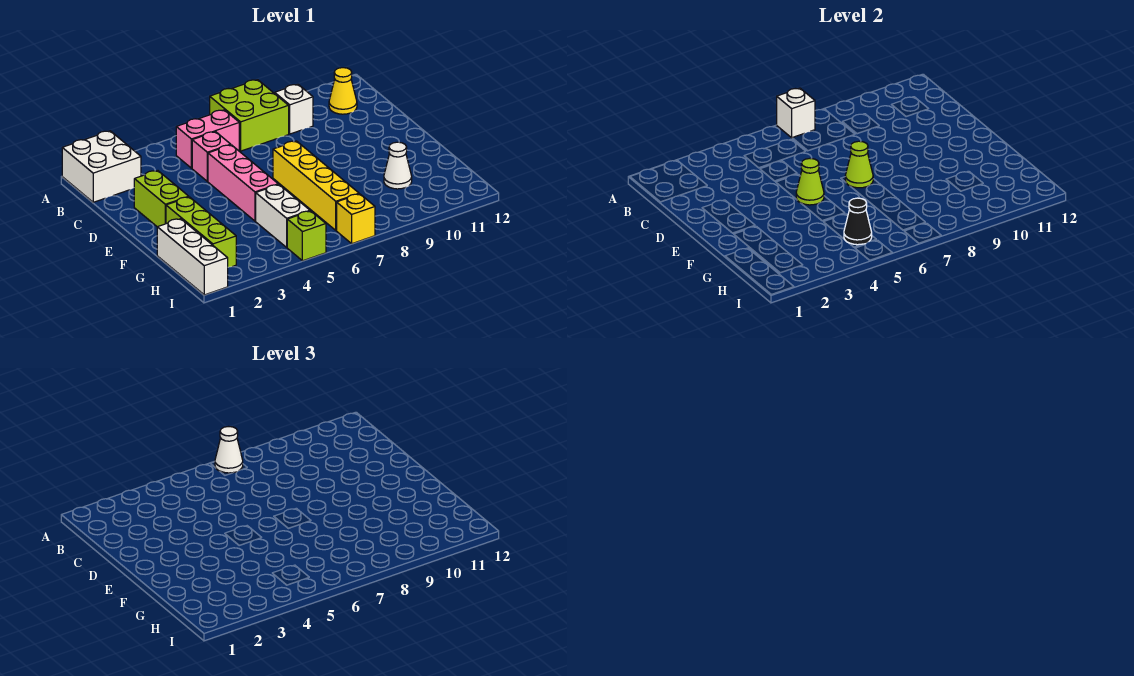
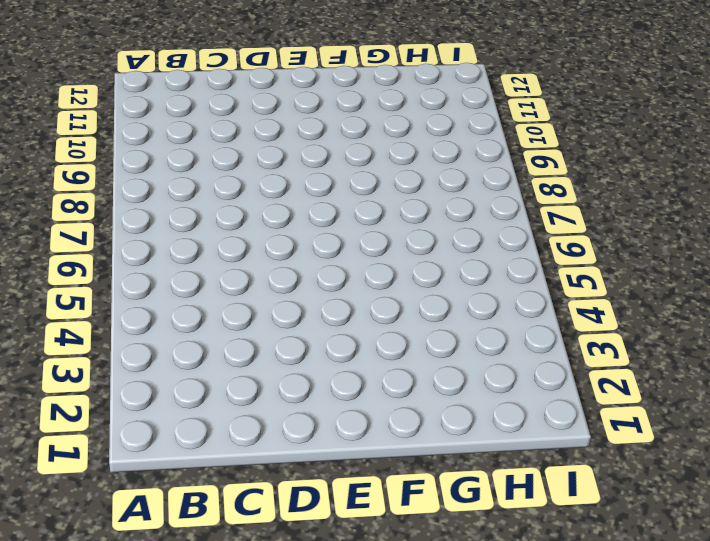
none -> white brick A1:B2 level 1
none -> lime brick A7:B8 level 1
none -> pink brick B5:B6 level 1

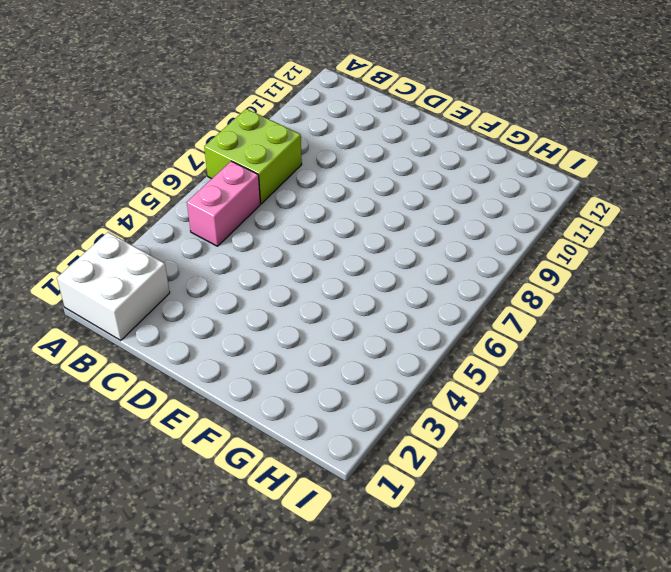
none -> white brick B9 level 1
none -> yellow cone B11 level 1
none -> pink brick C5 level 1

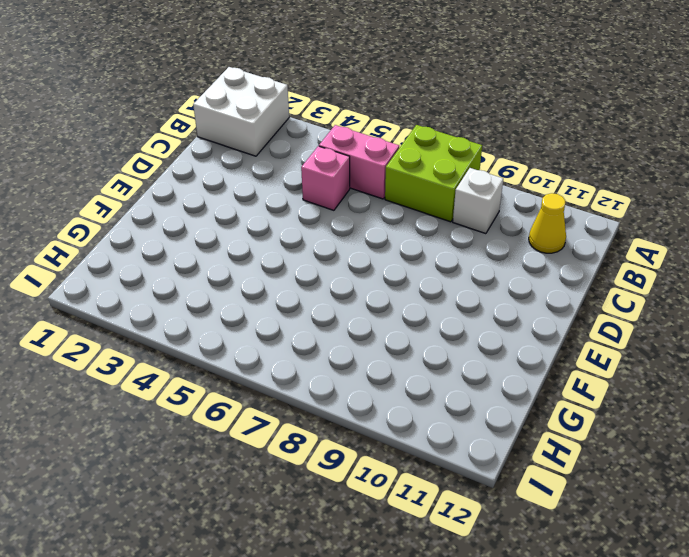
none -> lime brick D2:E2 level 1
none -> pink brick D5:F5 level 1
none -> yellow brick E7:H7 level 1

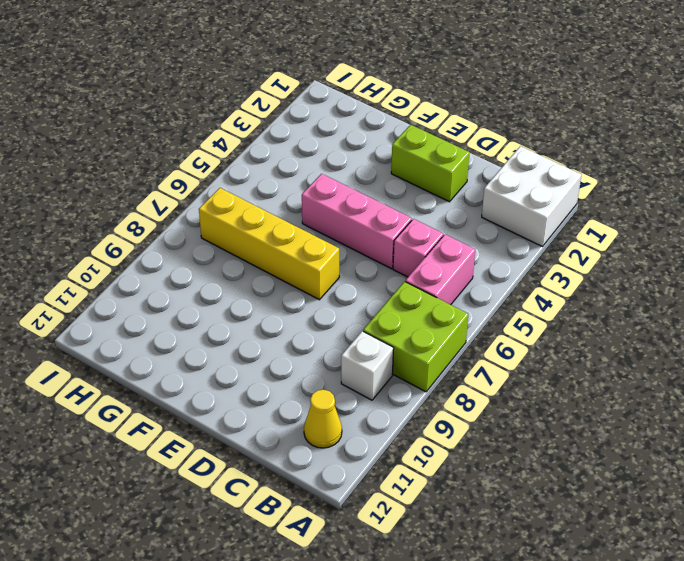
none -> lime brick F2:H2 level 1
none -> white brick G1:I1 level 1
none -> white brick G5:H5 level 1

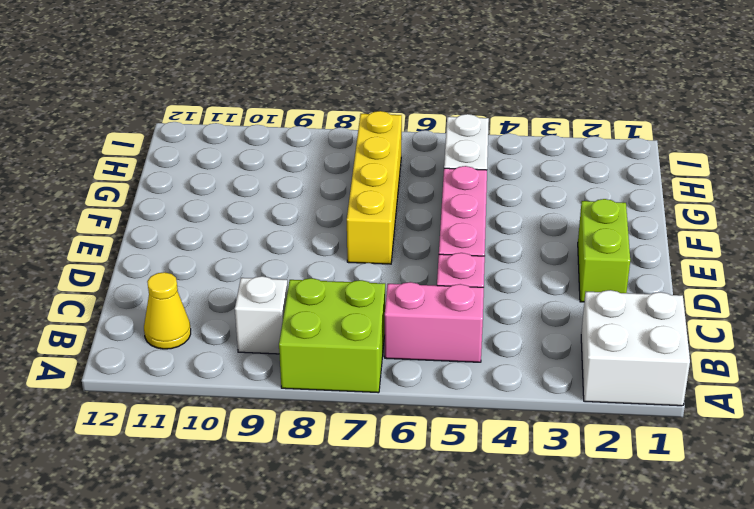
none -> lime brick F2:H2 level 1
none -> white brick G1:I1 level 1
none -> white cone G10 level 1

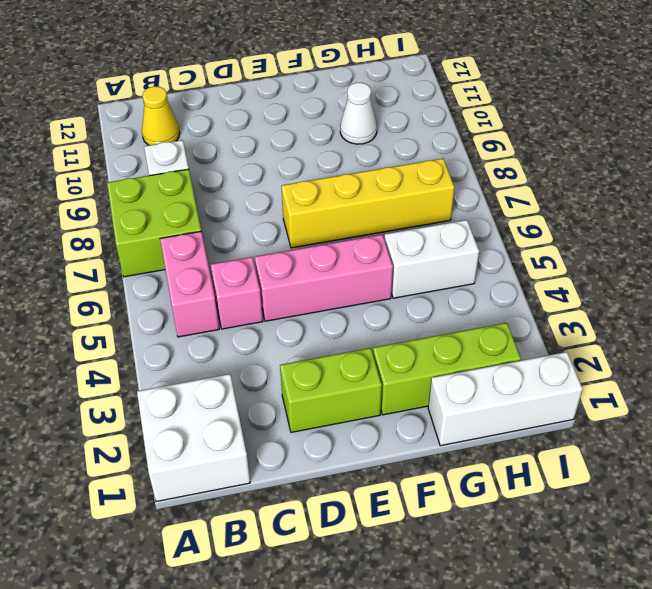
none -> lime brick I5 level 1
none -> yellow brick I7 level 1
none -> white brick A7 level 2

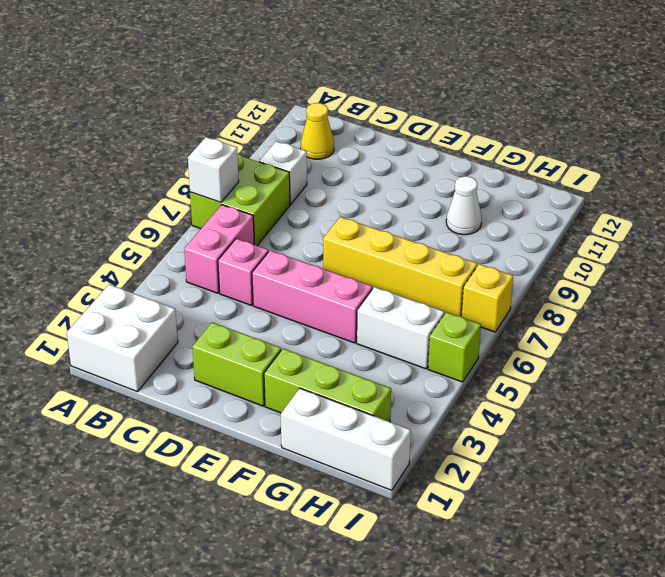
none -> lime cone E5 level 2
none -> lime cone E7 level 2
none -> black cone H5 level 2

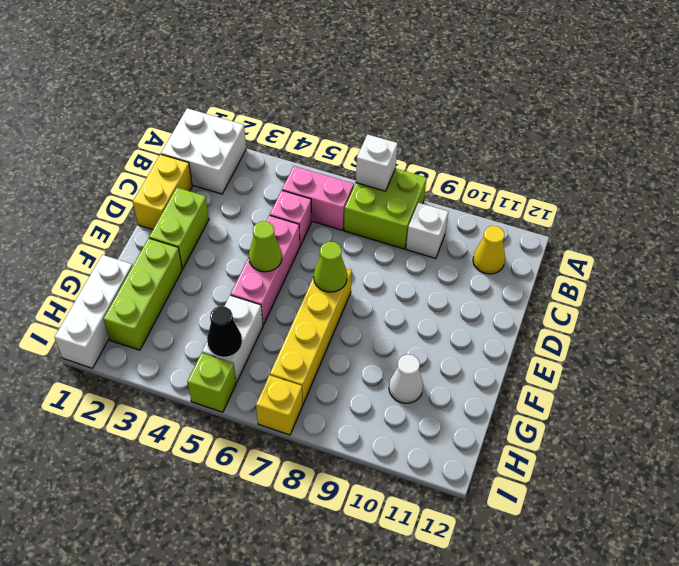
yellow brick C1:D1 level 1 -> none
none -> white cone A7 level 3

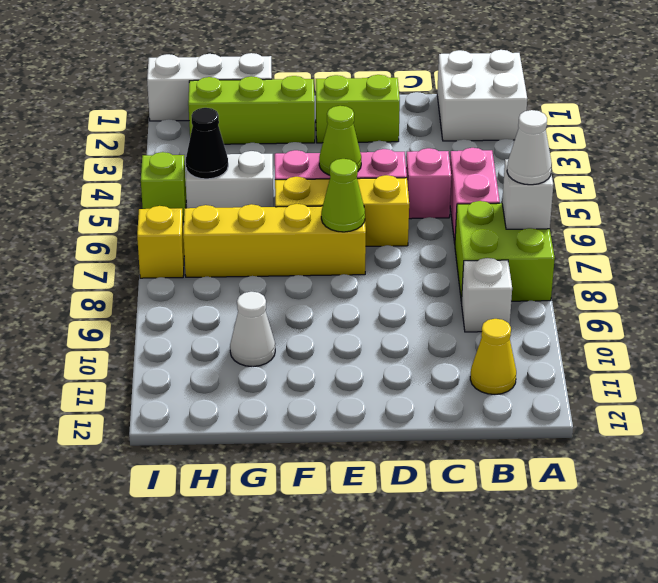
yellow brick D6:F6 level 1 -> none

